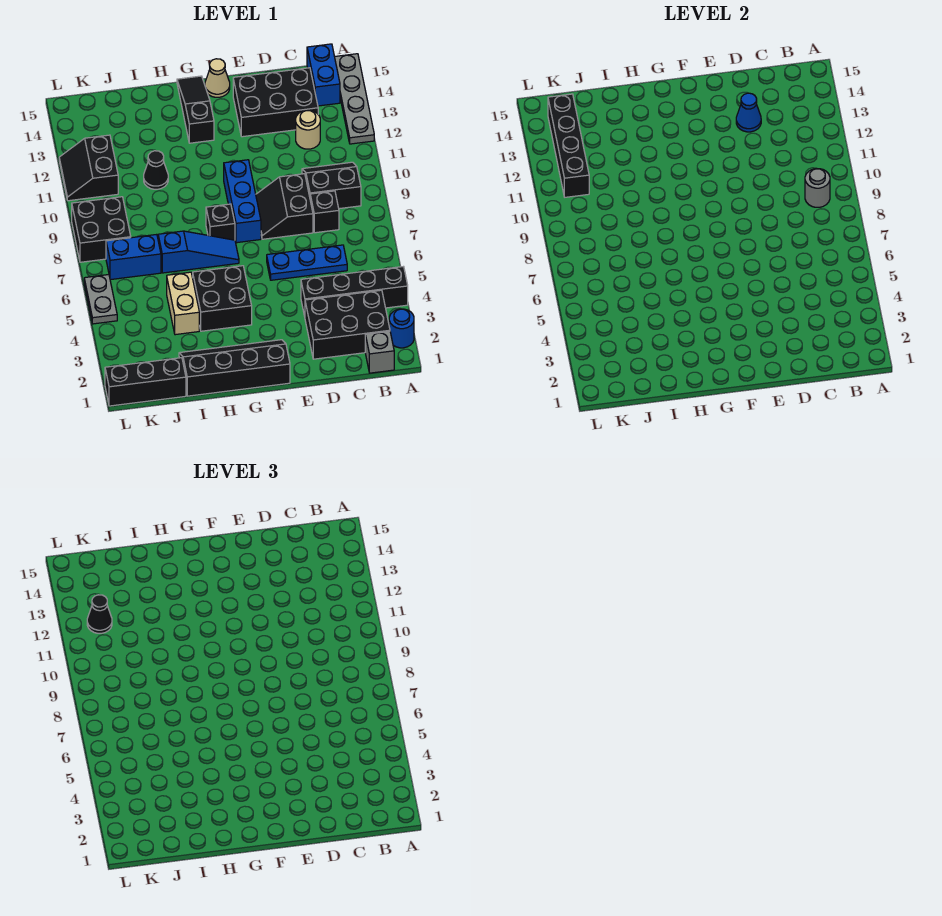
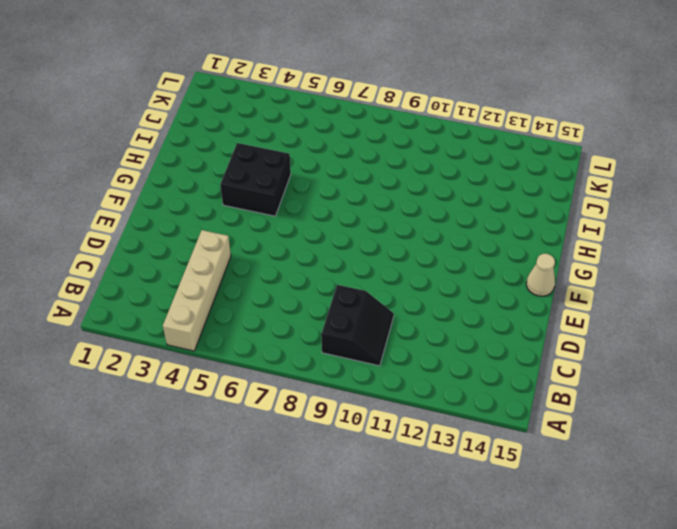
tan brick A4:D4 level 1 -> black brick A4:D4 level 1
none -> blue round brick A2 level 1
none -> grey plate A12:A15 level 1
none -> grey brick B1 level 1
none -> black brick B2:D3 level 1

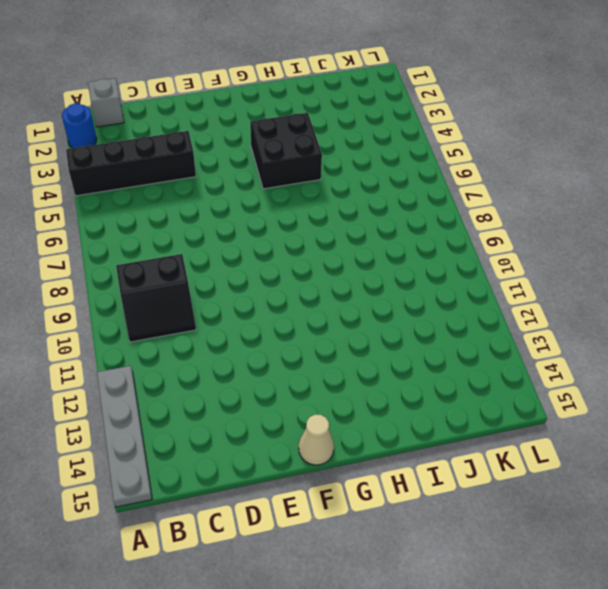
none -> black brick B2:D3 level 1
none -> blue brick B14:B15 level 1
none -> blue plate C6:E6 level 1
none -> black brick C8 level 1

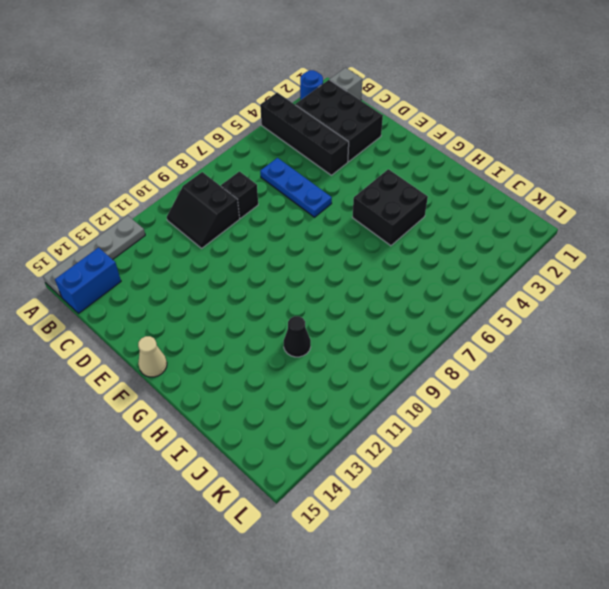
none -> tan round brick C12 level 1
none -> black brick C13:E14 level 1
none -> black slope D8:E9 level 1 top D
none -> black slope F1:I2 level 1 top 1

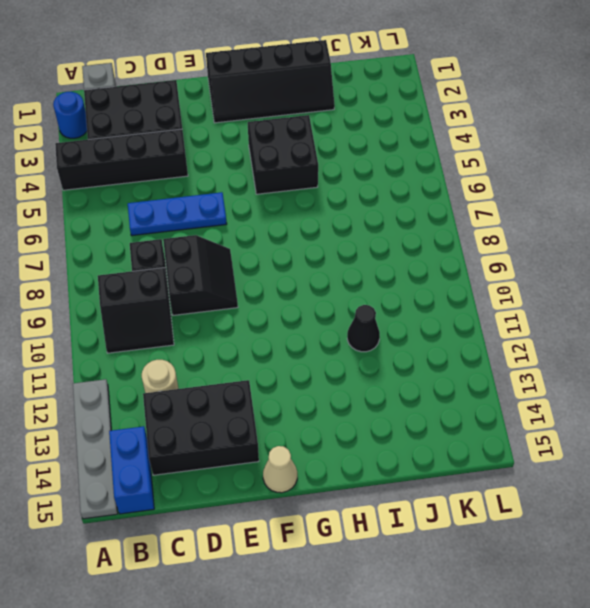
none -> blue brick F8:F10 level 1
none -> blue slope G7:I7 level 1 top I
none -> black brick G8 level 1
none -> black slope G13:G15 level 1 top 13

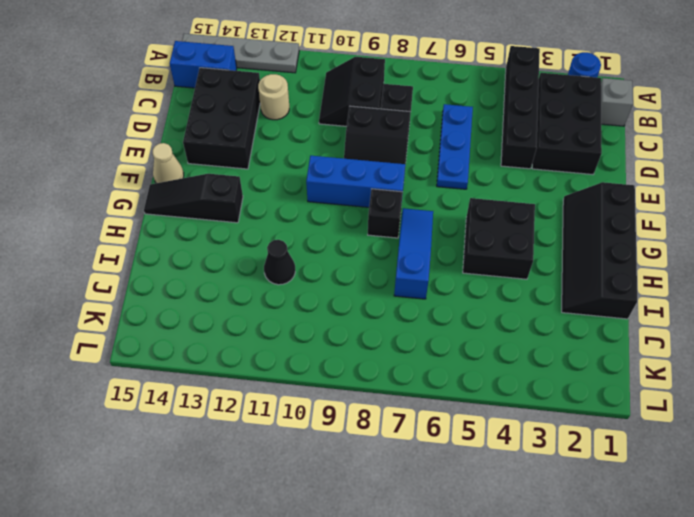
none -> tan brick I4:I5 level 1
none -> black brick J1:L1 level 1
none -> blue brick J7:K7 level 1
none -> black brick K8:L9 level 1

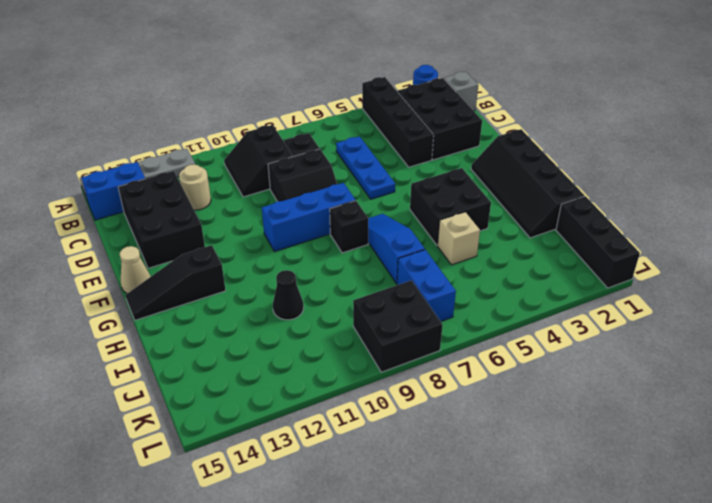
tan brick I5 level 1 -> tan brick I4:I5 level 1
none -> black slope K11:L12 level 1 top K
none -> grey plate L5:L6 level 1
none -> grey round brick B9 level 2
none -> blue cone D13 level 2

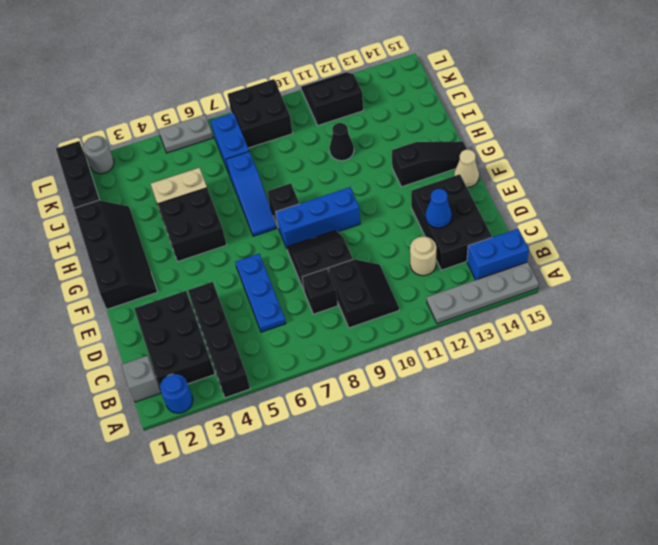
grey round brick L2 level 1 -> grey round brick B9 level 2
none -> black brick K11:K14 level 2
none -> black cone K12 level 3

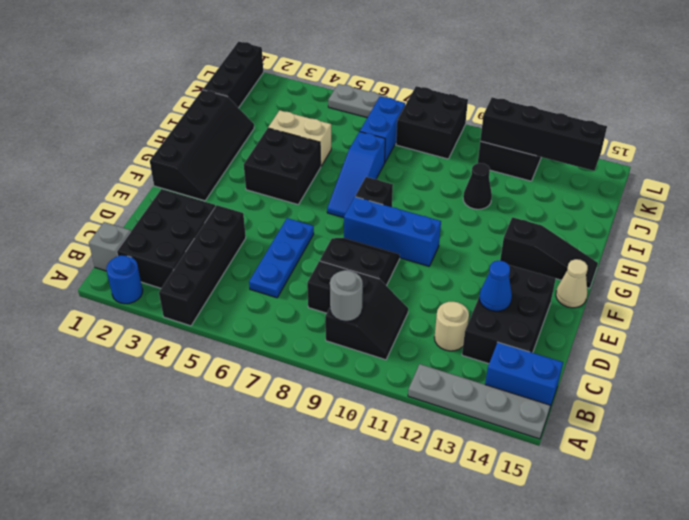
none -> black cone K12 level 3

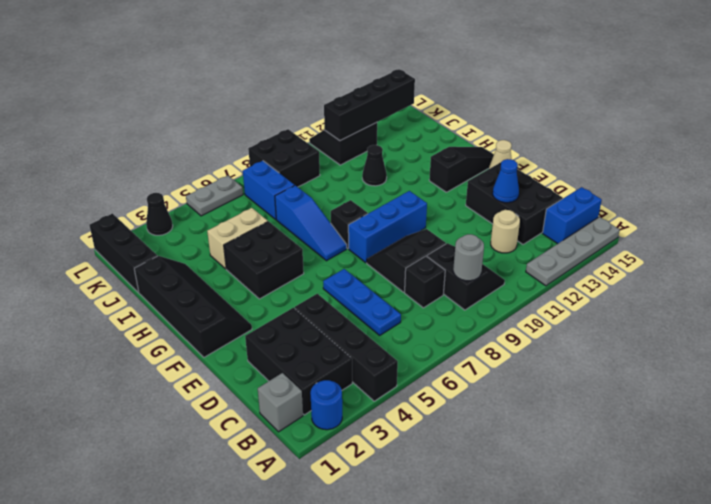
black cone L3 level 1 -> black cone K12 level 3

